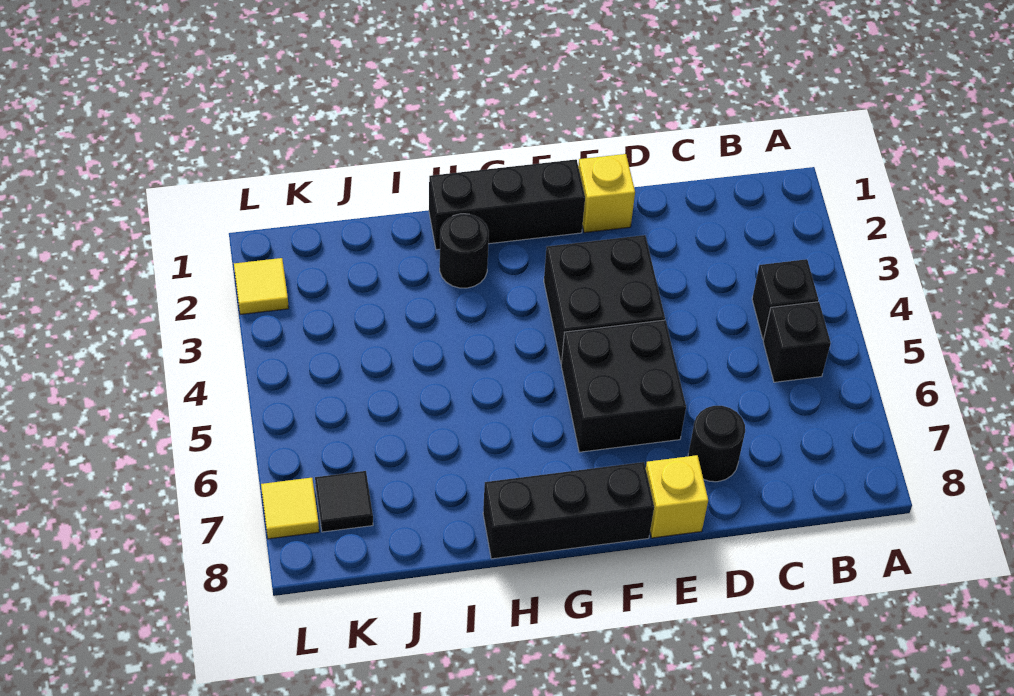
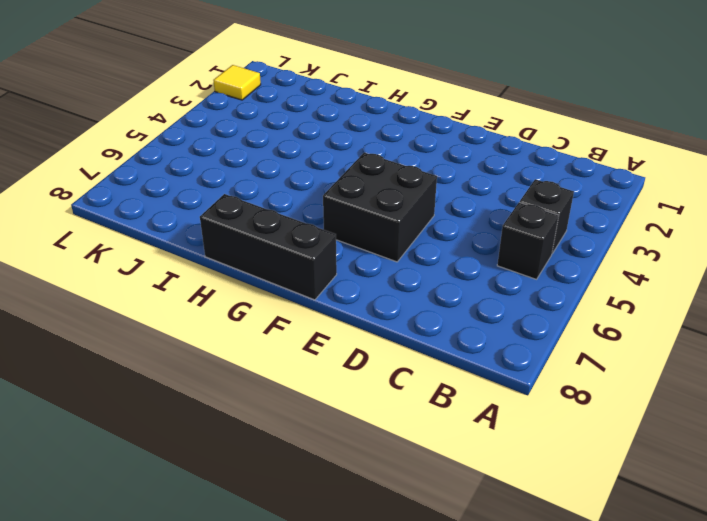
none -> black round brick D7 level 1
none -> yellow brick E1 level 1
none -> black brick E3:F4 level 1

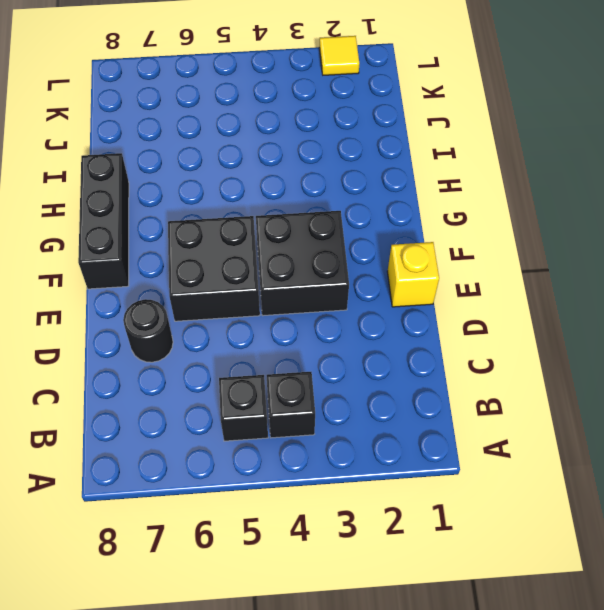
none -> yellow brick E8 level 1
none -> black brick F1:H1 level 1
none -> black round brick H2 level 1

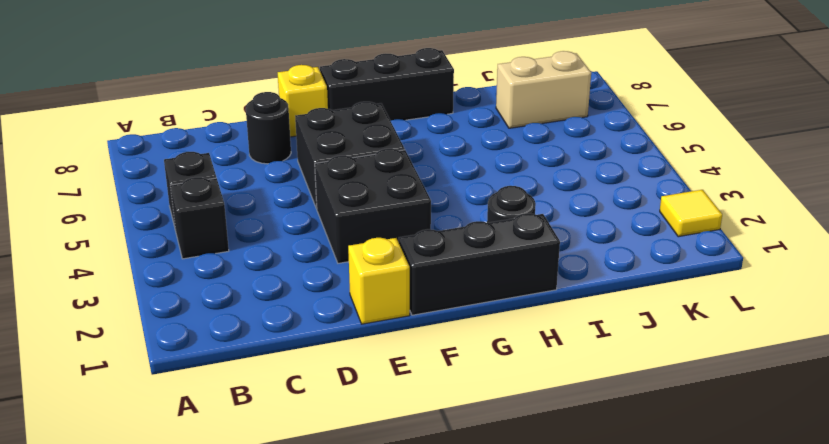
tan brick J7:K7 level 1 -> black tile K7 level 1
none -> yellow tile L7 level 1

